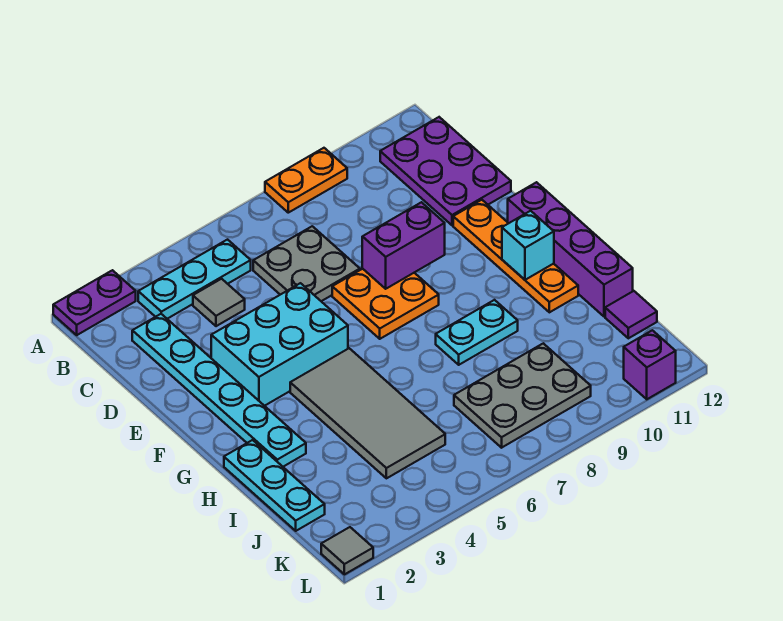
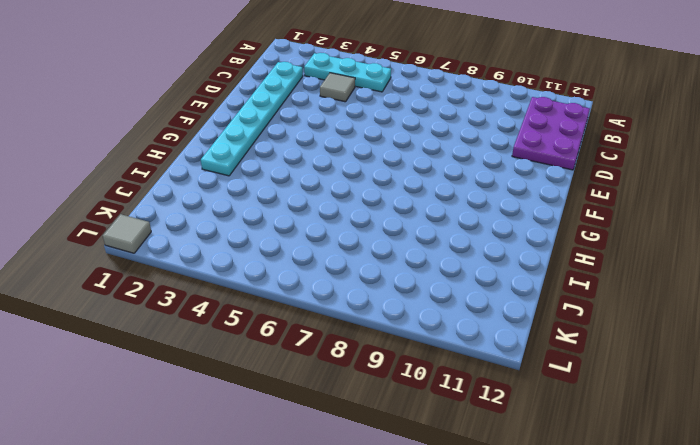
none -> purple plate A1:A2 level 1
none -> orange plate A8:A9 level 1
none -> grey plate C6:D7 level 1

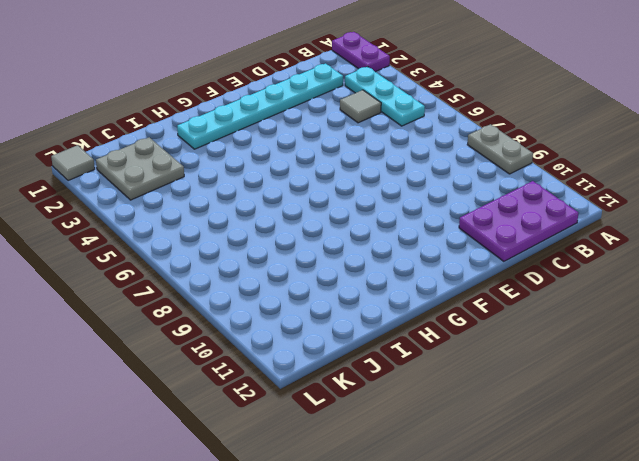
grey plate A8:A9 level 1 -> orange plate A8:A9 level 1
grey plate J2:K3 level 1 -> grey plate C6:D7 level 1
none -> cyan brick E3:F5 level 1
none -> orange plate E7:F8 level 1
none -> orange plate E11:H11 level 1

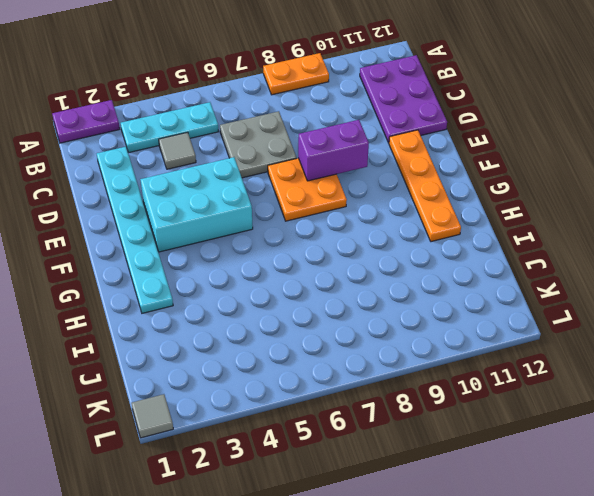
none -> purple brick F12:I12 level 1
none -> grey tile G4:J5 level 1
none -> cyan plate H1:J1 level 1

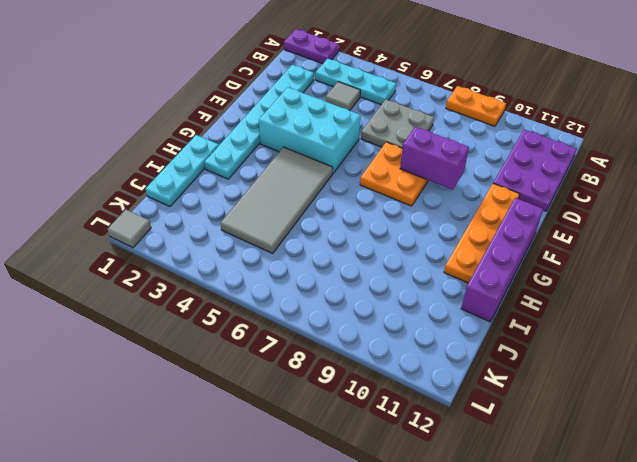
none -> cyan plate H8:H9 level 1
none -> grey plate J7:K9 level 1
none -> purple tile J12 level 1

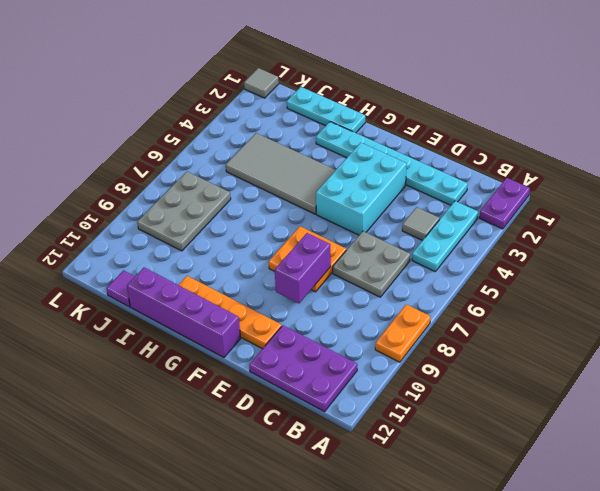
none -> cyan plate H8:H9 level 1
none -> purple brick L11 level 1
none -> cyan brick G11 level 2

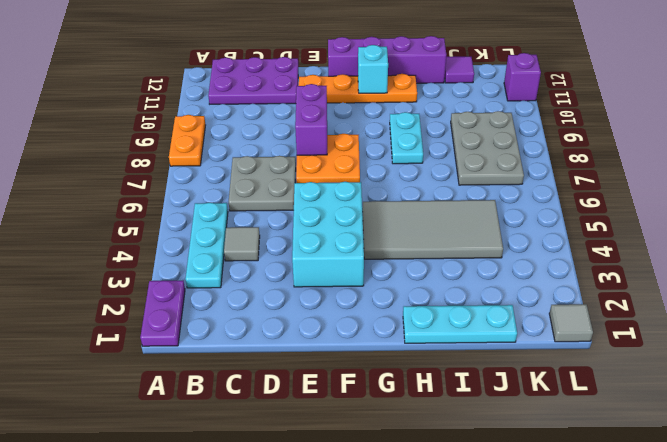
none -> cyan plate C2:H2 level 1

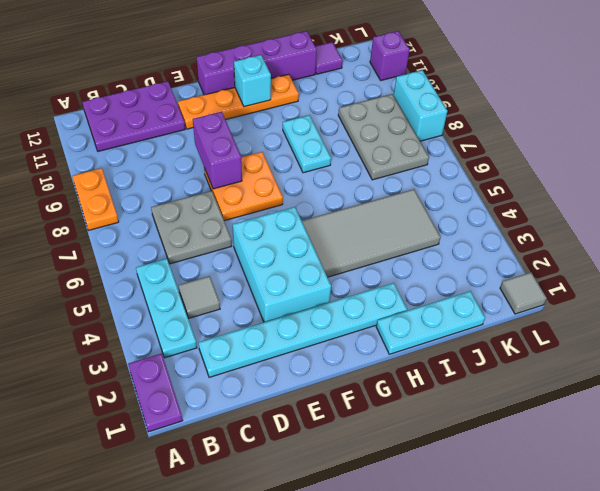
cyan brick L8:L9 level 1 -> none

